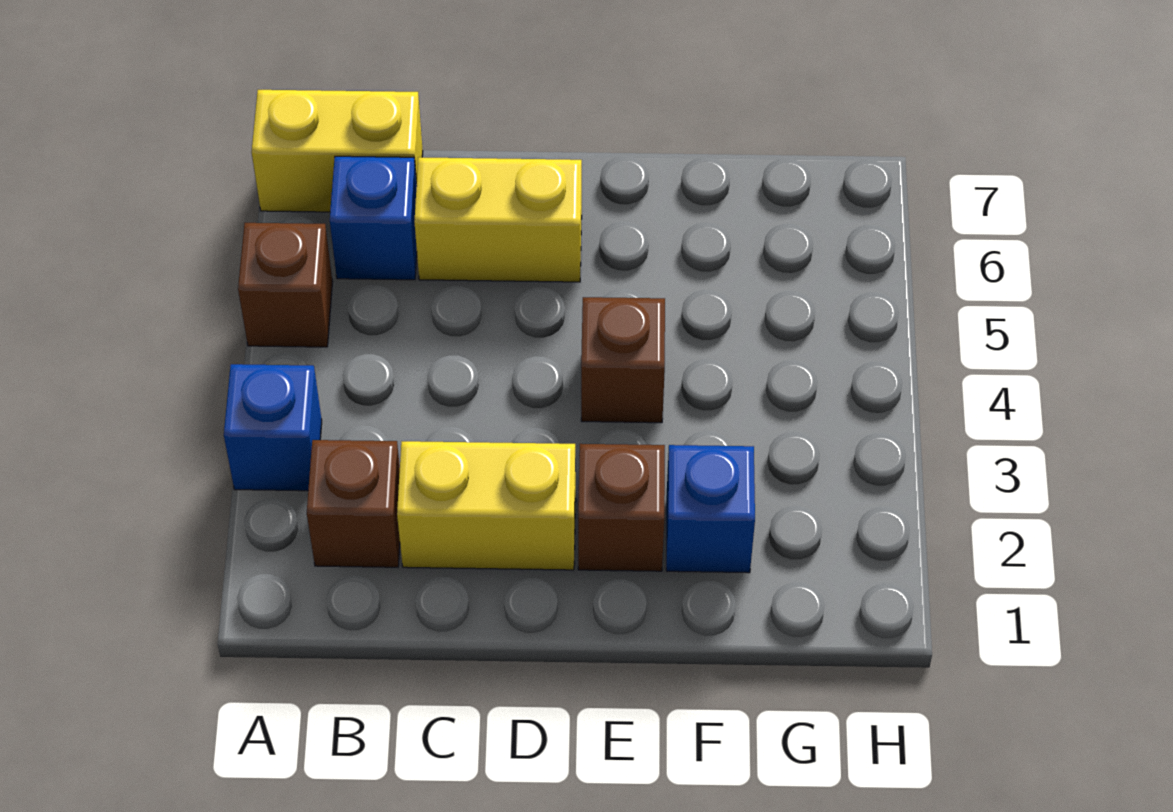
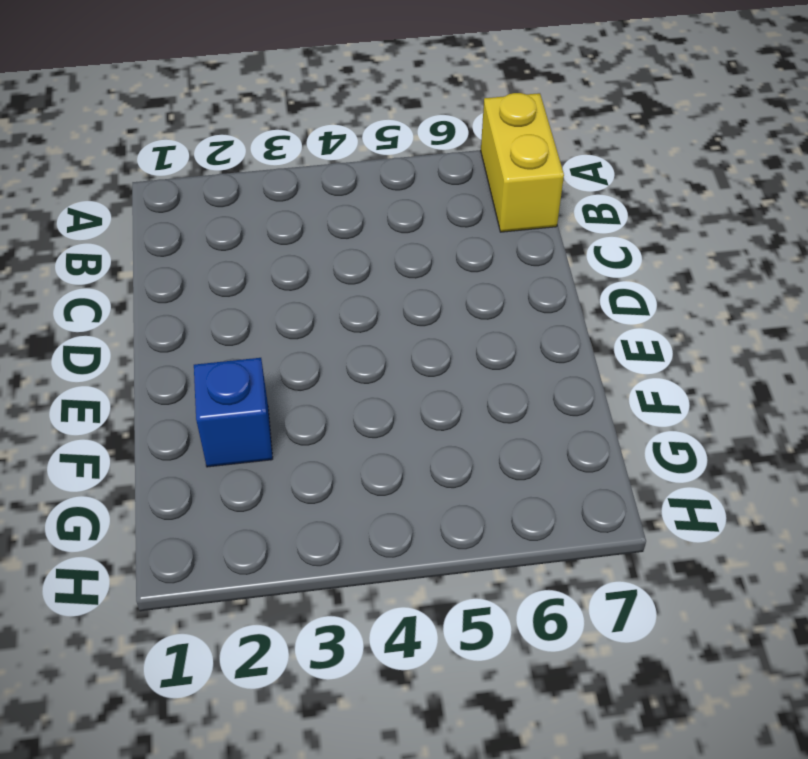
none -> blue brick A3 level 1
none -> brown brick A5 level 1

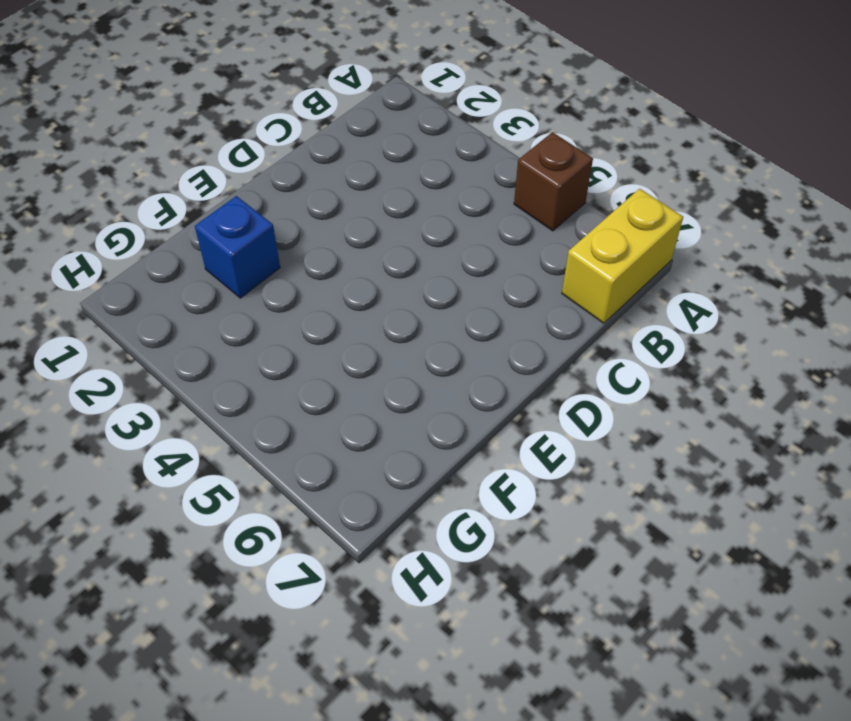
none -> blue brick A3 level 1
none -> brown brick B2 level 1

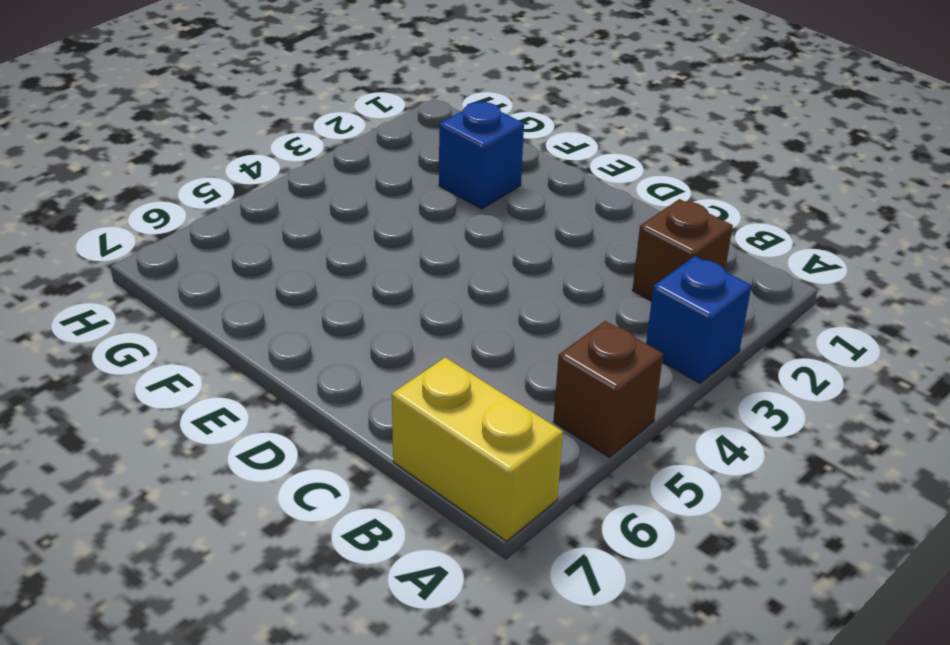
none -> blue brick B6 level 1
none -> yellow brick C2:D2 level 1

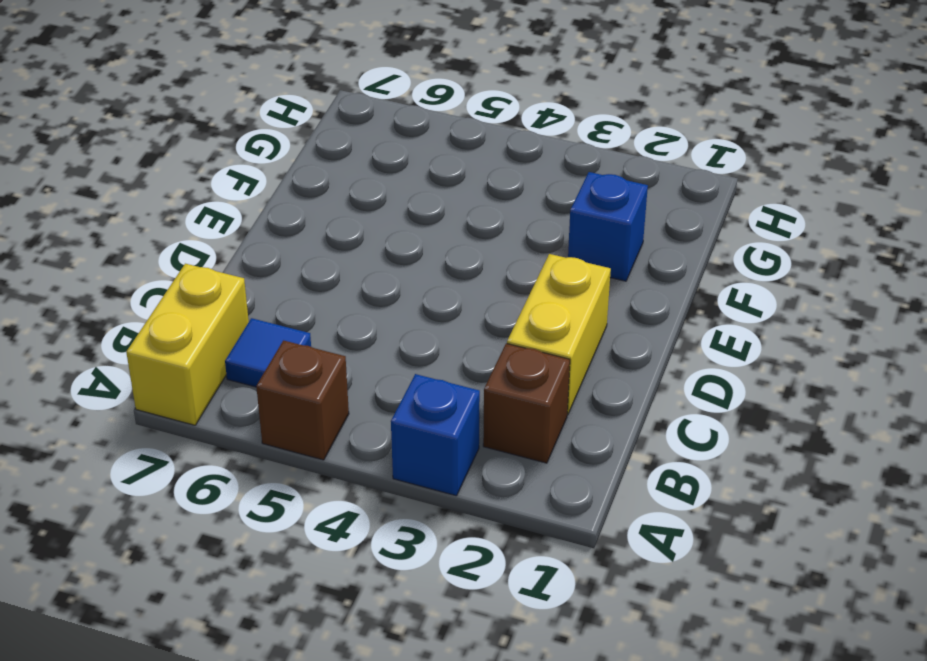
blue tile B6 level 1 -> blue brick B6 level 1
none -> yellow brick C6:D6 level 1
none -> brown brick E2 level 1

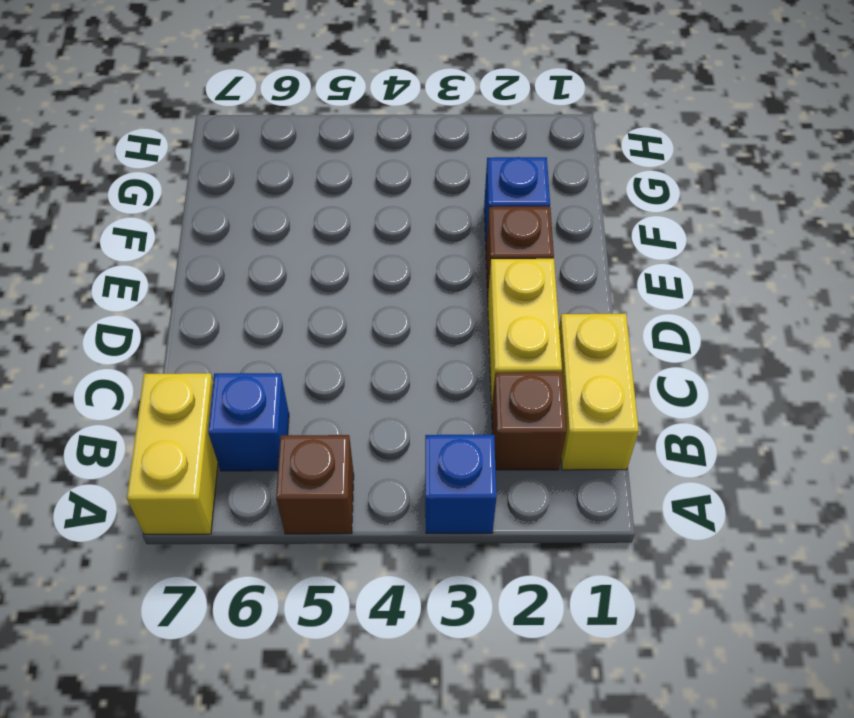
yellow brick B1:C1 level 1 -> yellow brick C6:D6 level 1
none -> brown brick E4 level 1

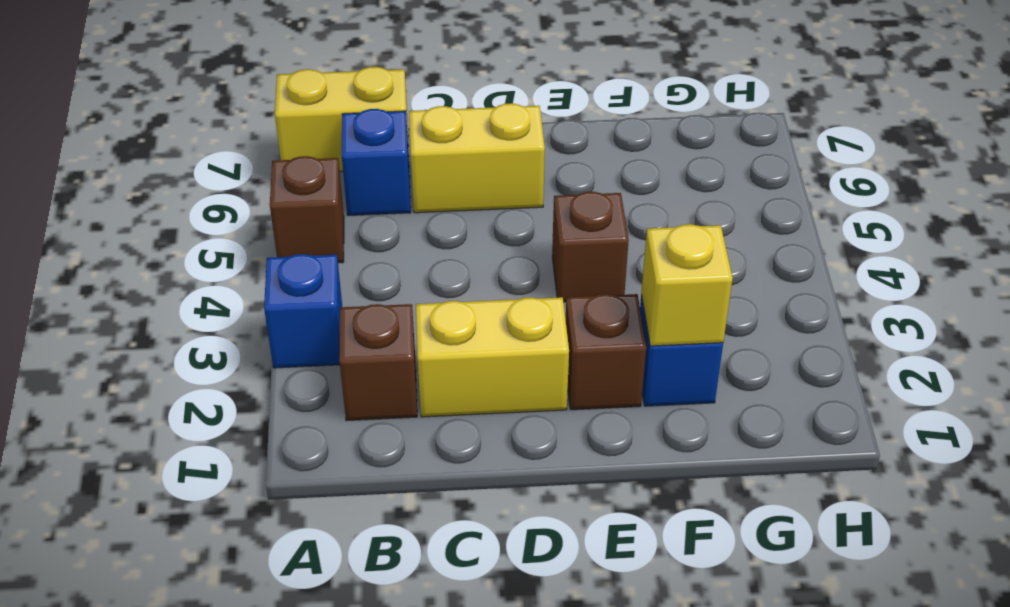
yellow brick F2 level 2 -> none

